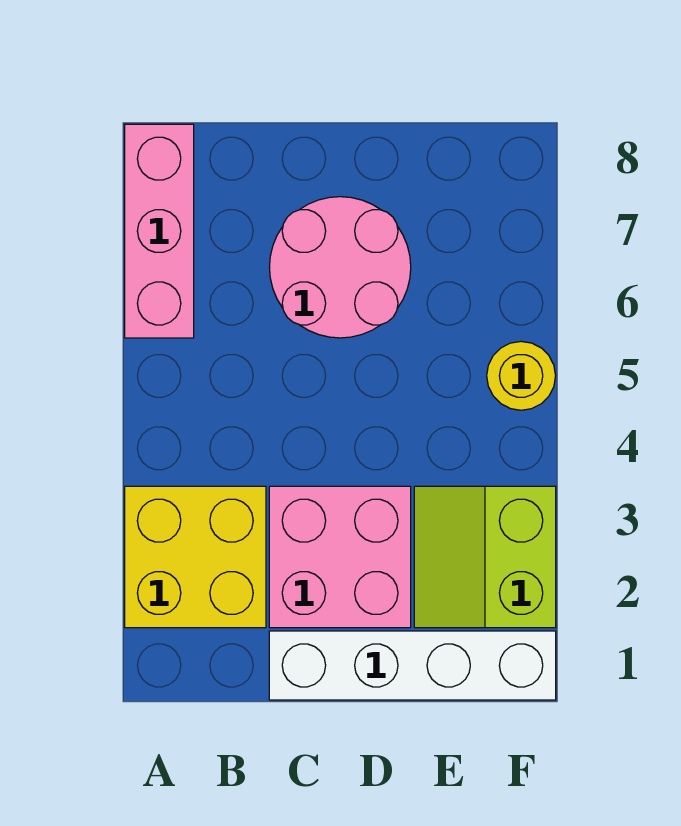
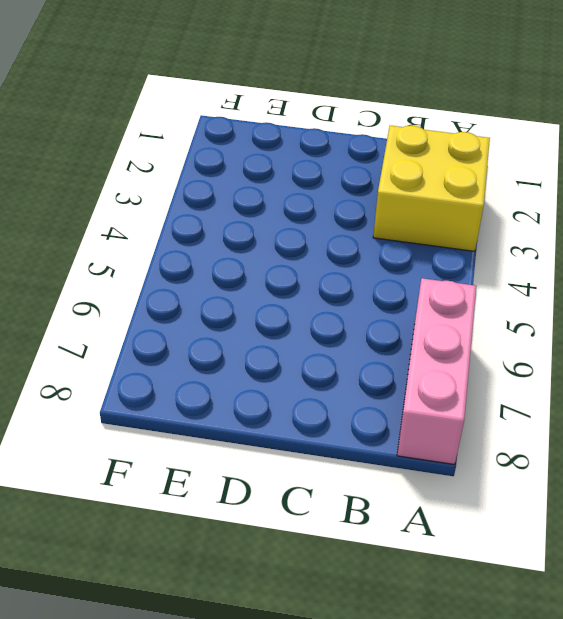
none -> white brick C1:F1 level 1
none -> pink brick C2:D3 level 1

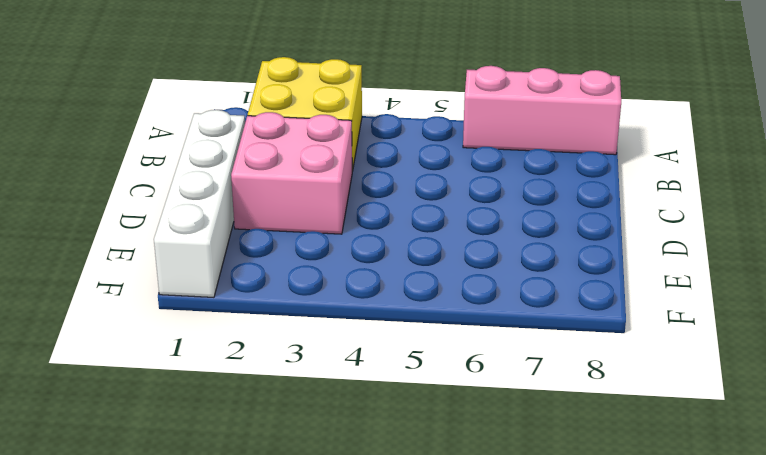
none -> pink round brick C6:D7 level 1
none -> lime slope E2:F3 level 1 top F

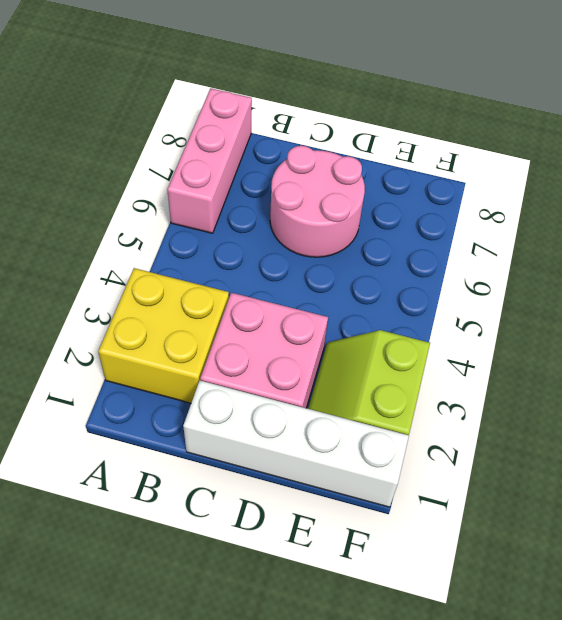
none -> yellow round brick F5 level 1

